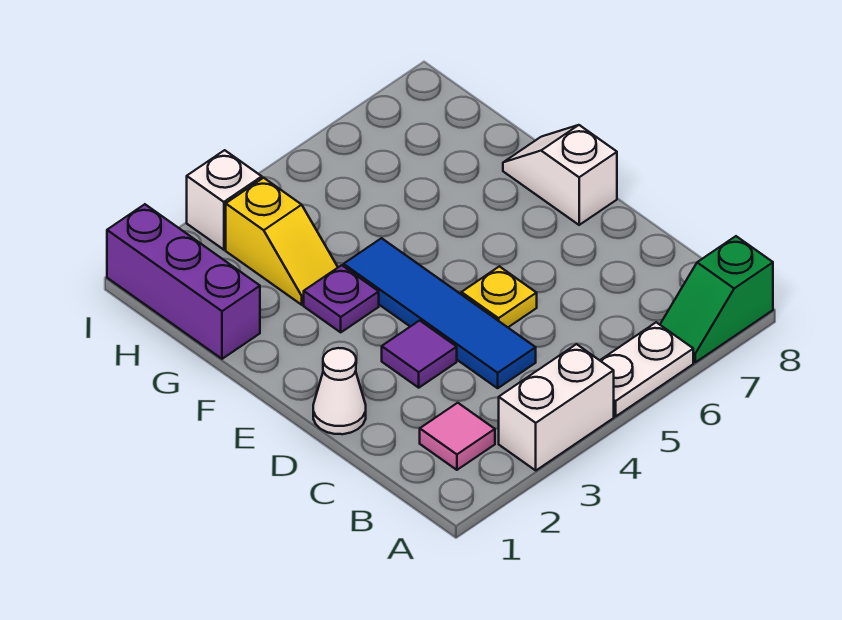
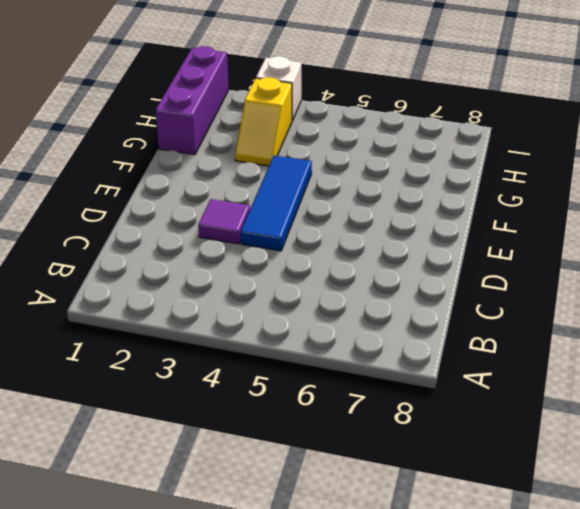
blue tile D4:F4 level 1 -> blue tile C4:F4 level 1
none -> white brick A3:A4 level 1
none -> white plate A5:A6 level 1
none -> green slope A7:A8 level 1 top 8

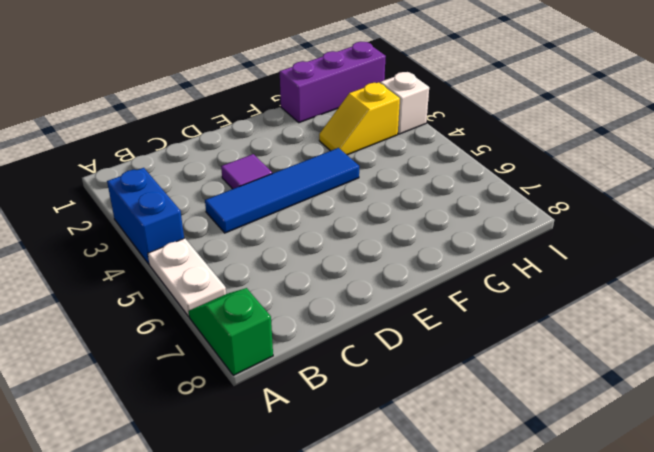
blue brick A3:A4 level 1 -> white brick A3:A4 level 1
none -> pink tile B2 level 1
none -> white cone D1 level 1
none -> yellow plate D5 level 1

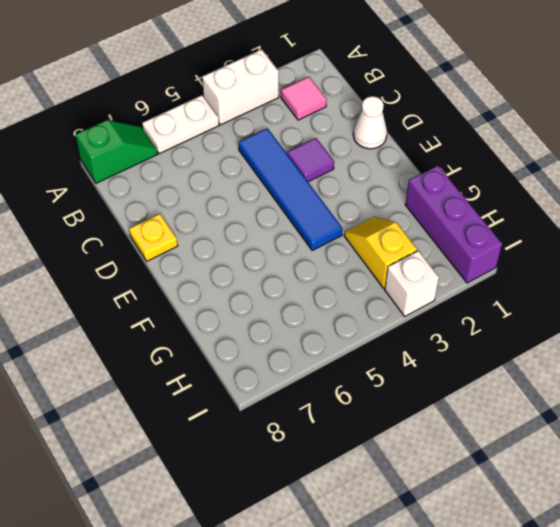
yellow plate D8 level 1 -> yellow plate D5 level 1
none -> white slope E8:F8 level 1 top E
none -> purple plate F3 level 1

